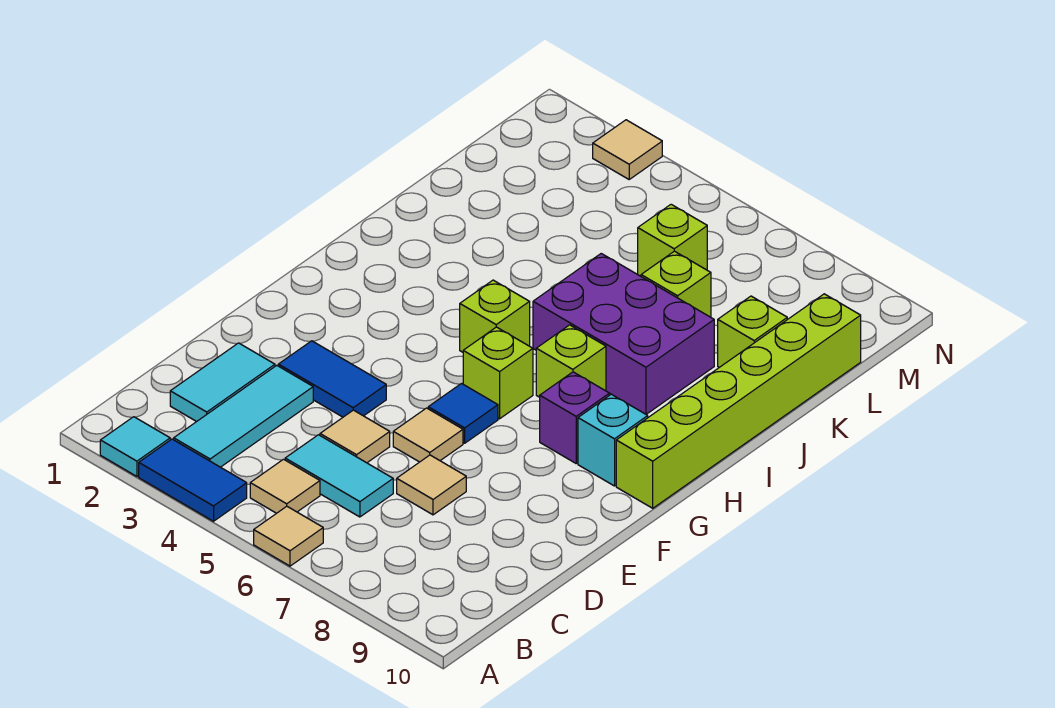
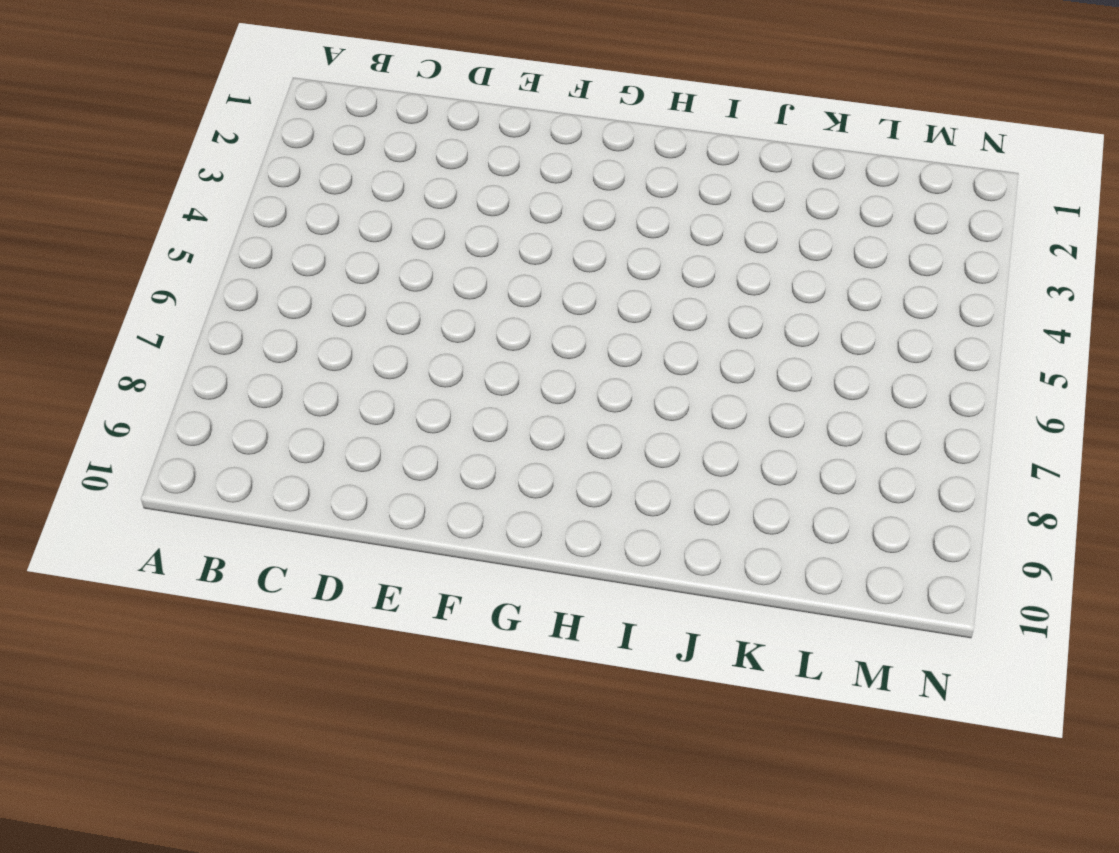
none -> cyan tile A2 level 1
none -> blue tile A3:A4 level 1
none -> tan tile A6 level 1

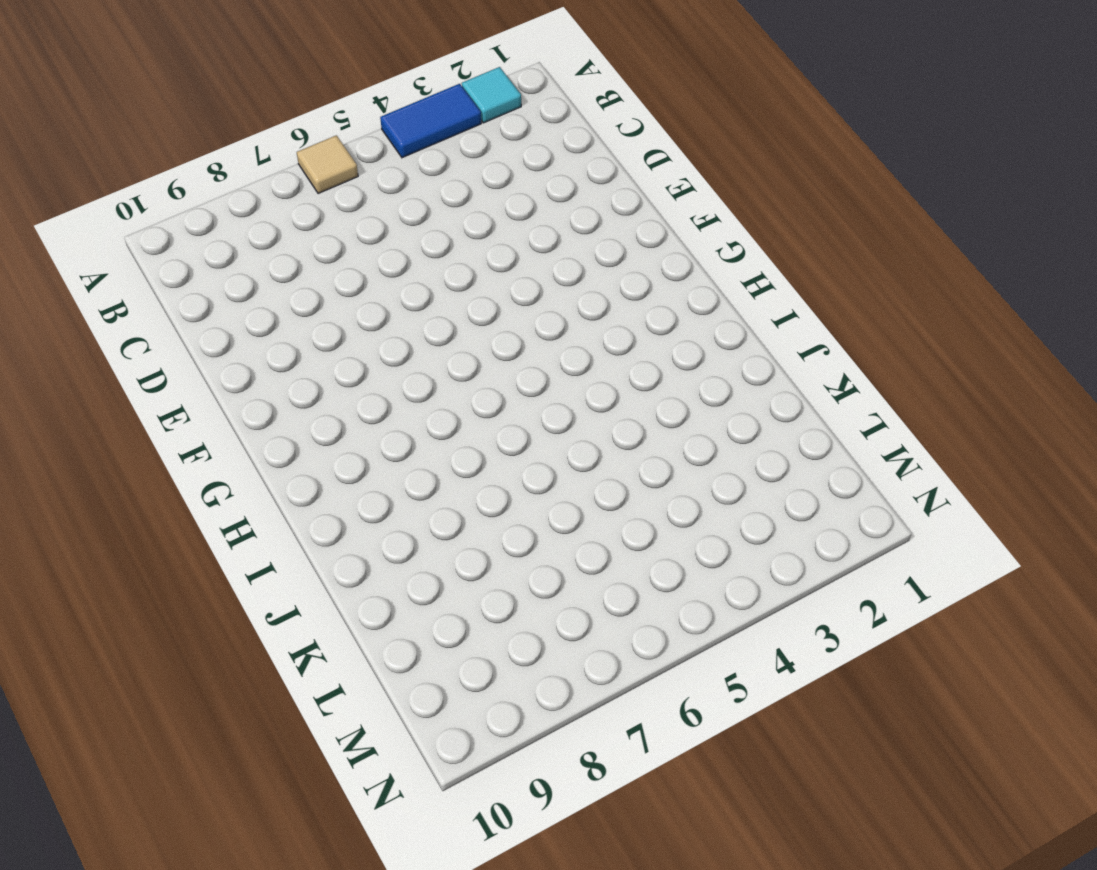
none -> cyan tile B3:D3 level 1
none -> tan tile B5 level 1
none -> cyan tile C2:D2 level 1

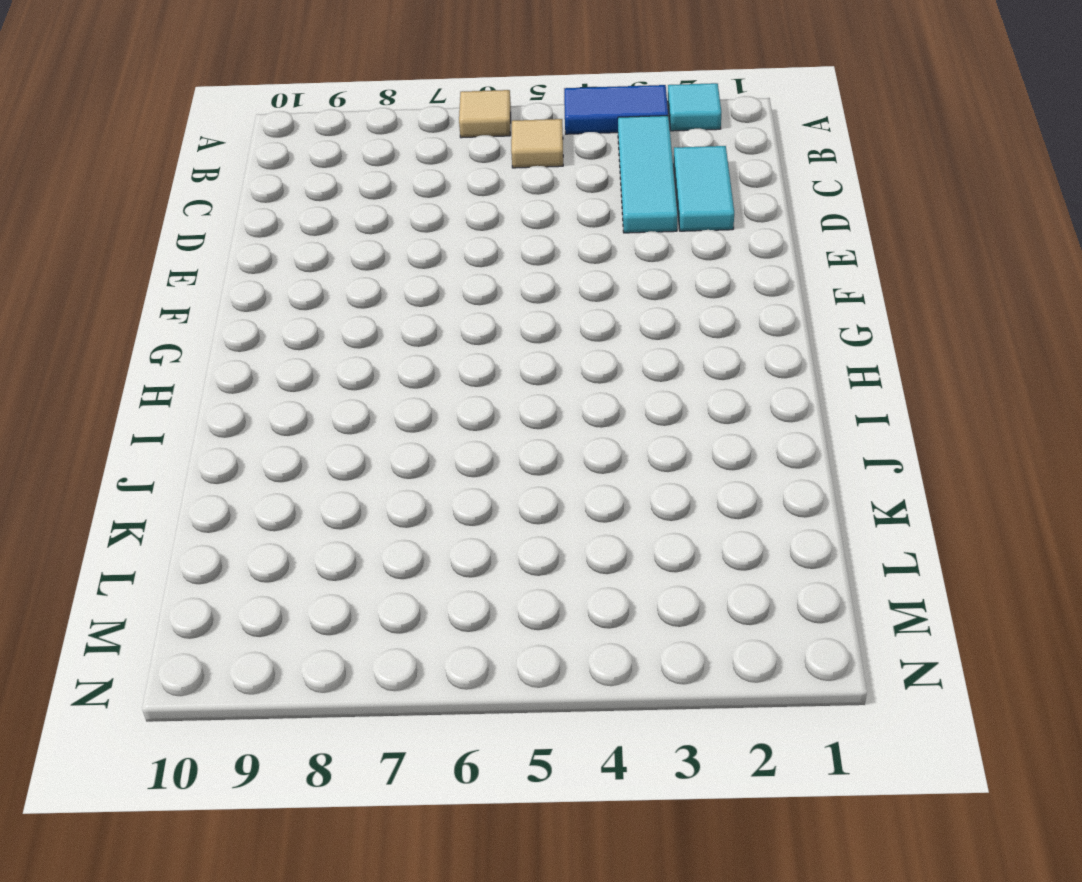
none -> cyan tile C5:C6 level 1
none -> tan tile D5 level 1
none -> tan tile D7 level 1

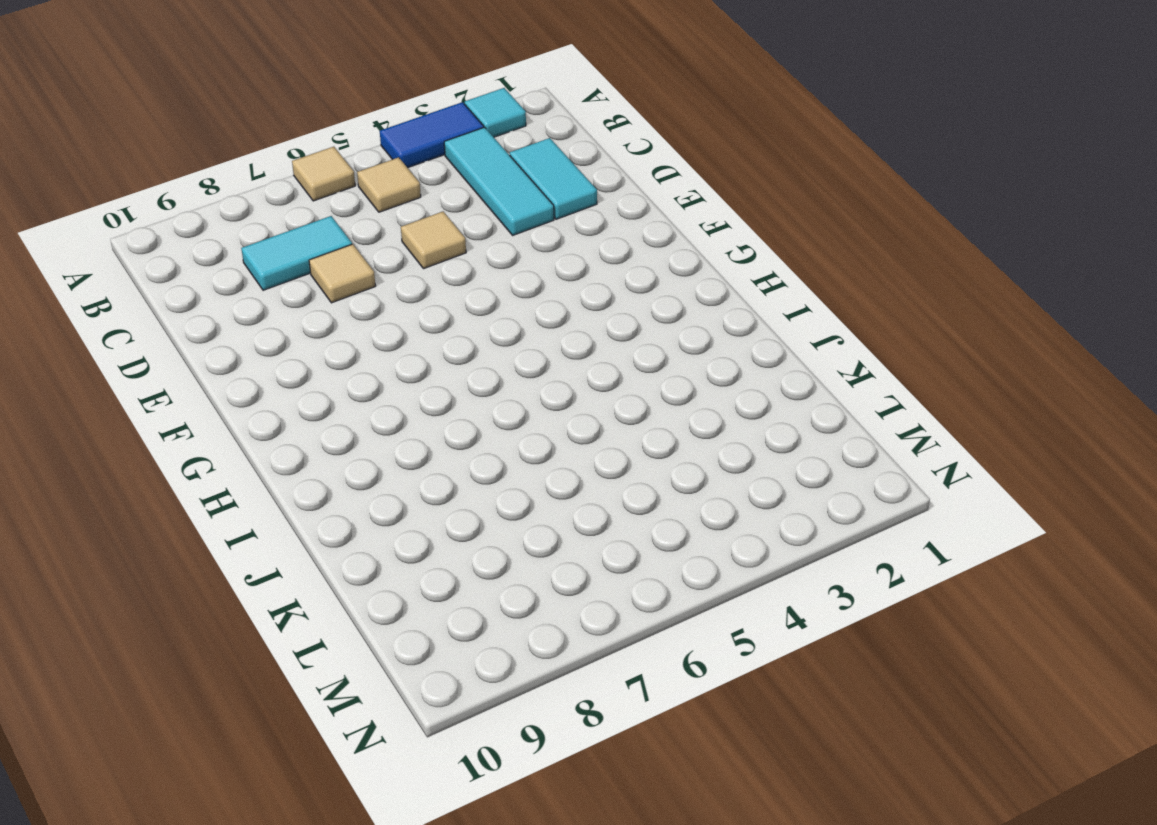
cyan tile C7:C8 level 1 -> cyan tile C5:C6 level 1
none -> blue tile E3:E4 level 1
none -> tan tile E6 level 1
none -> blue tile F6 level 1

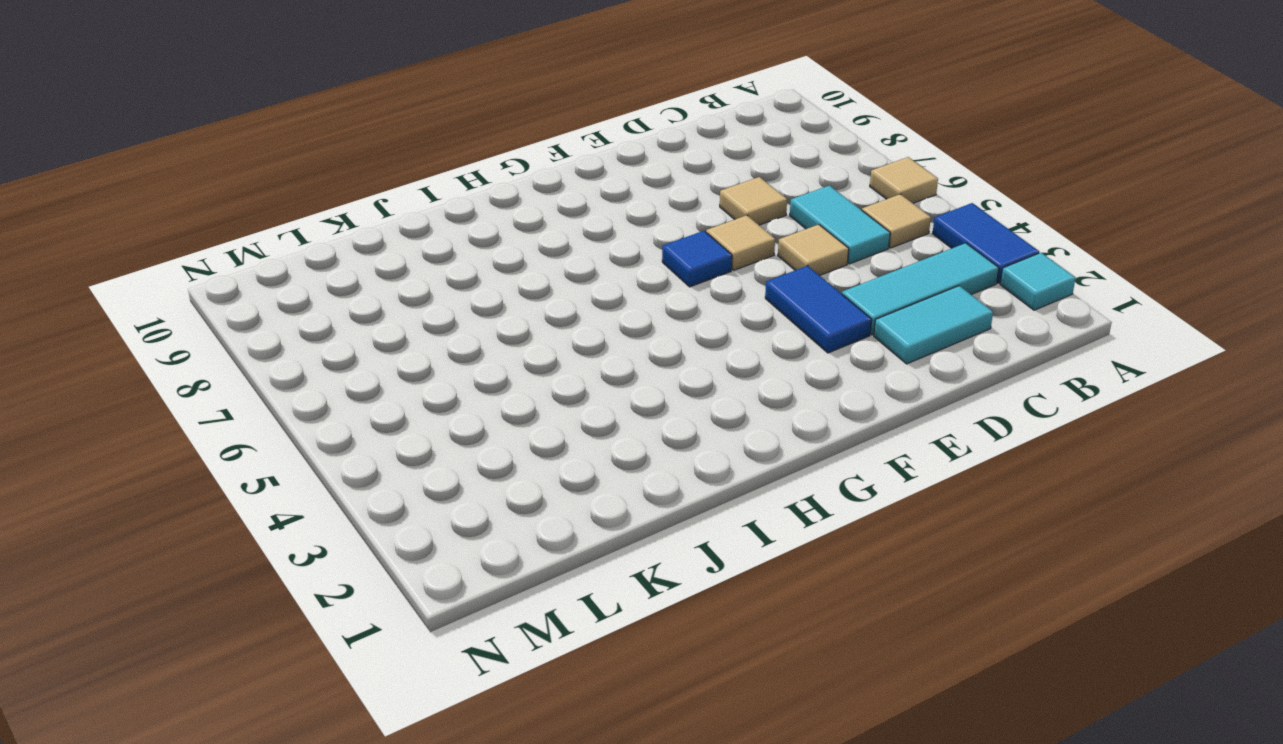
none -> lime brick G6 level 1
none -> purple brick G8 level 1
none -> cyan brick G9 level 1

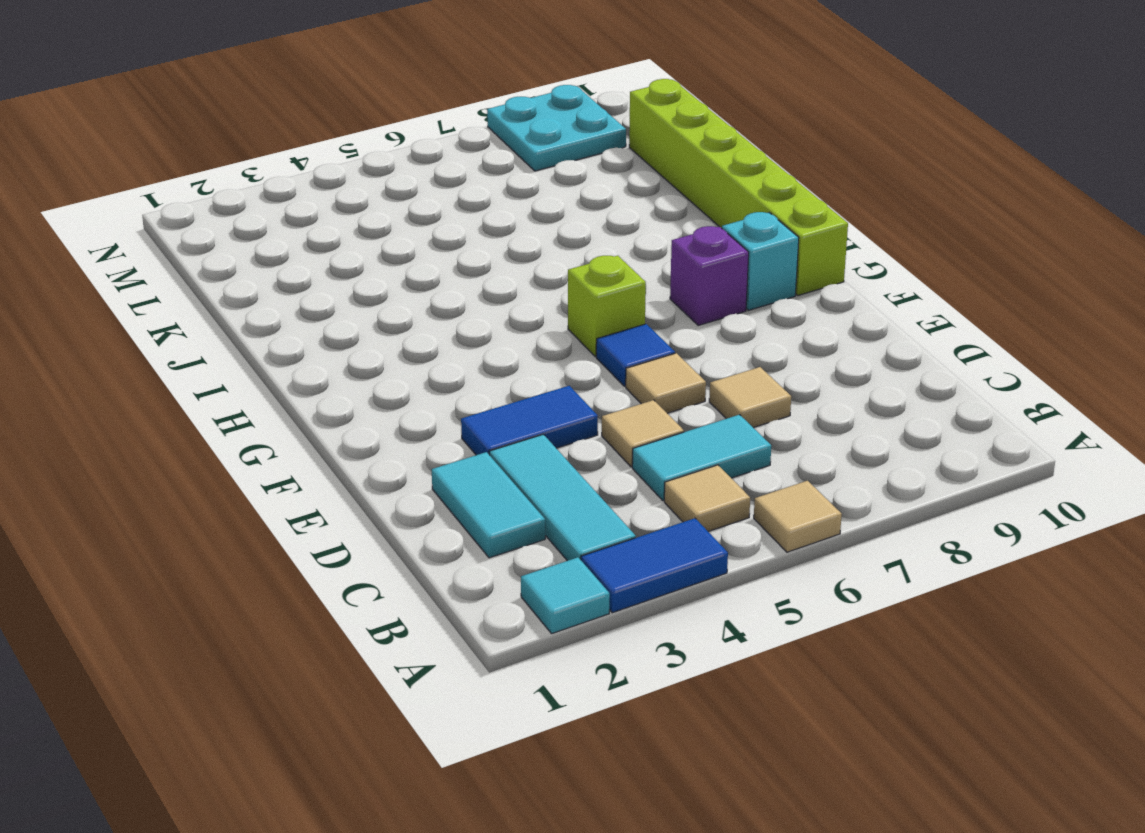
cyan plate M8:N9 level 1 -> none
none -> lime brick H5 level 1
none -> lime brick H7 level 1
none -> purple brick I6:J8 level 1

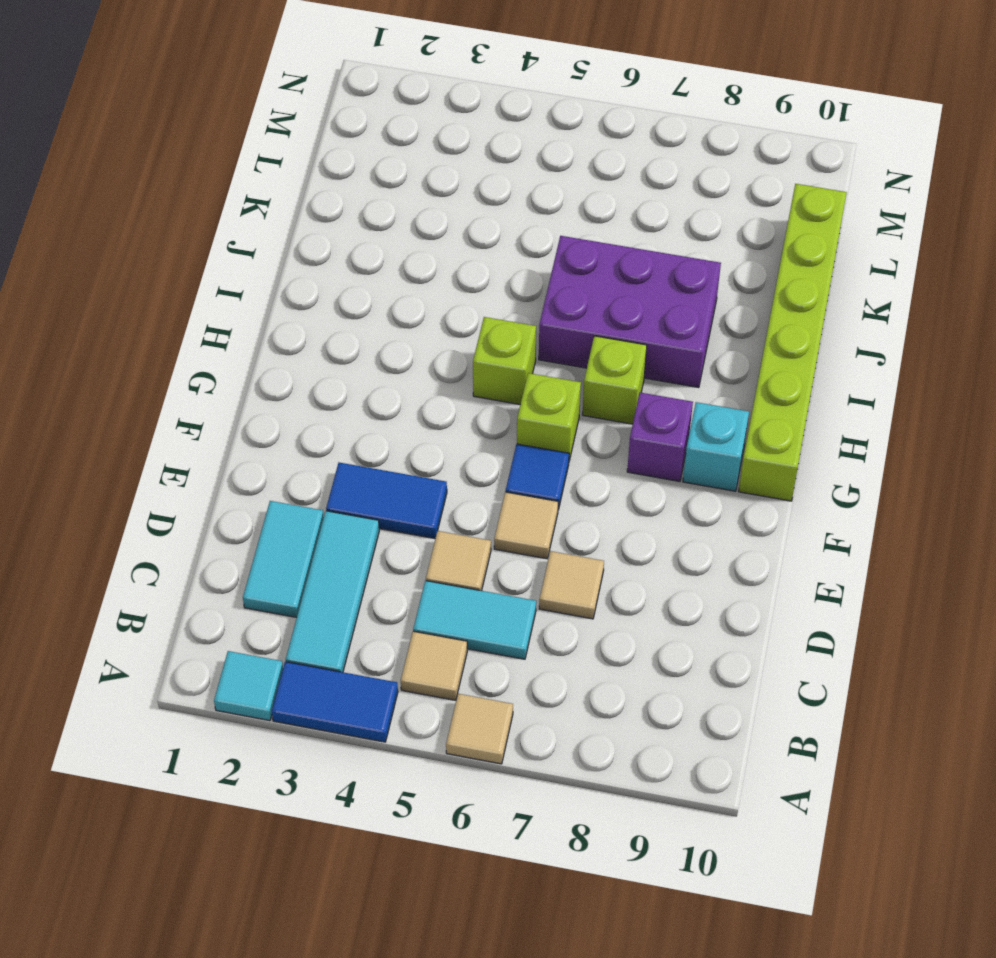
none -> lime brick K7 level 1
none -> lime brick K9 level 1
none -> lime brick L6 level 1

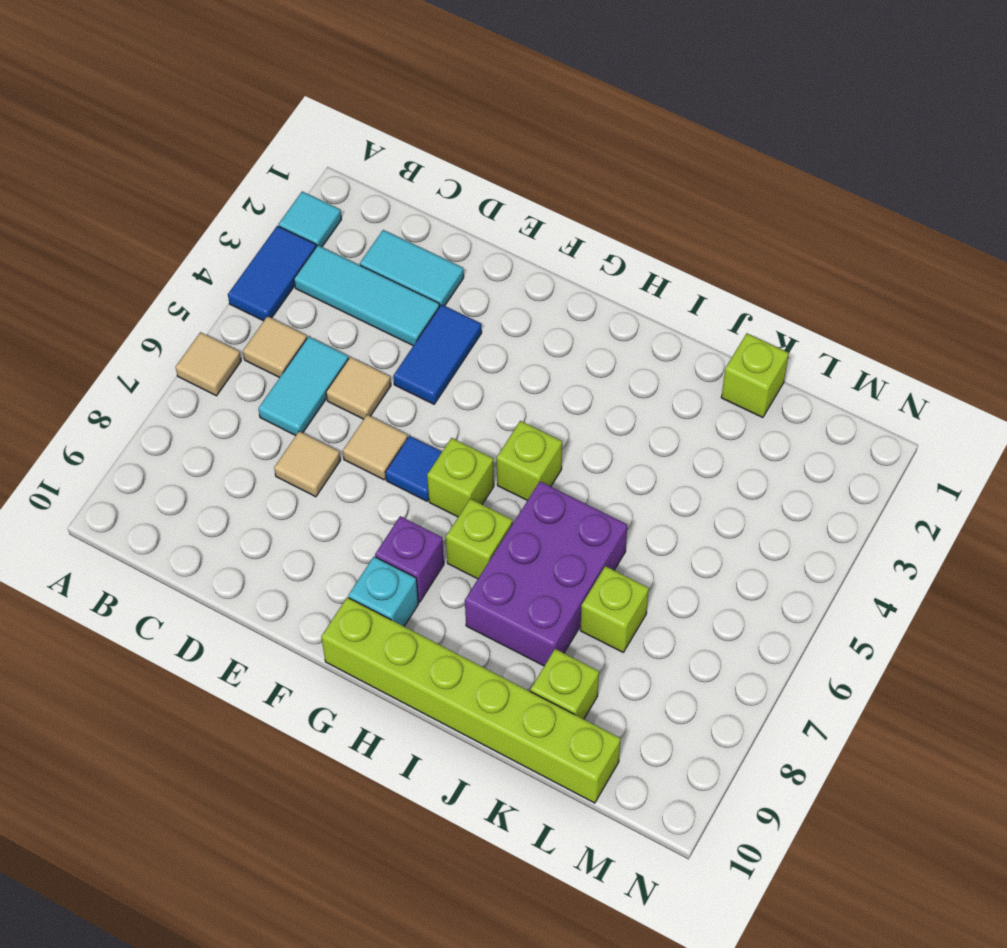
lime brick K1 level 1 -> lime brick L6 level 1
none -> tan tile N3 level 1

